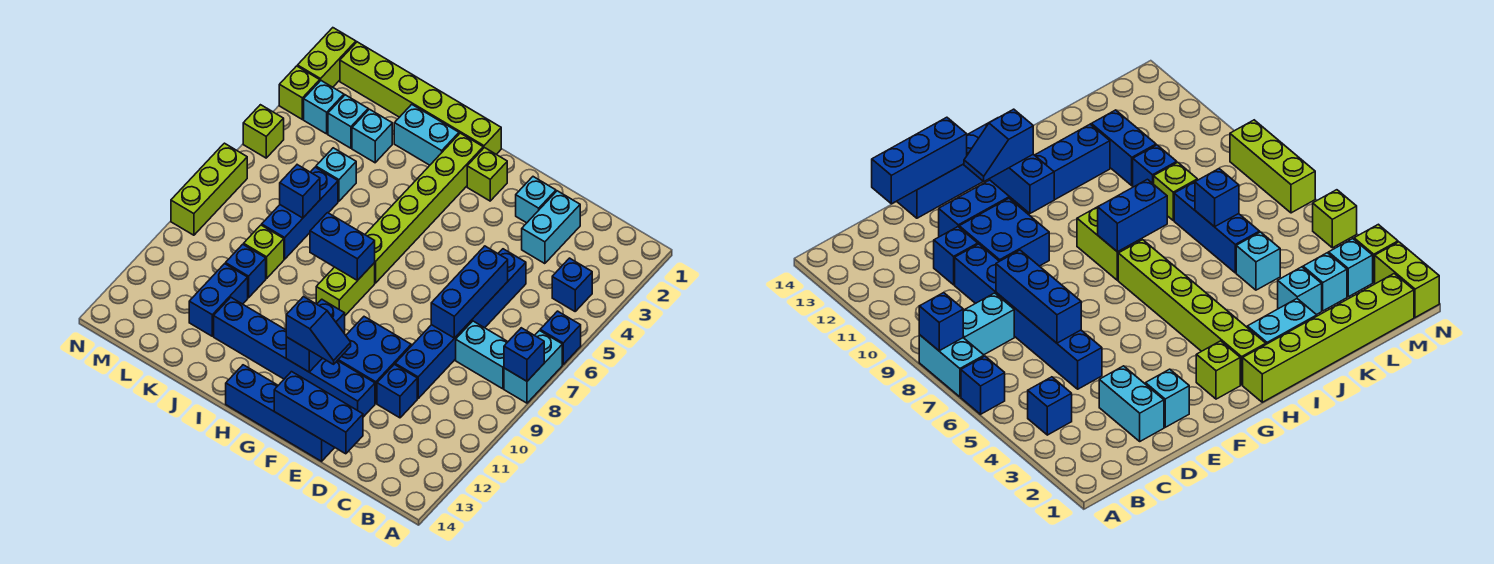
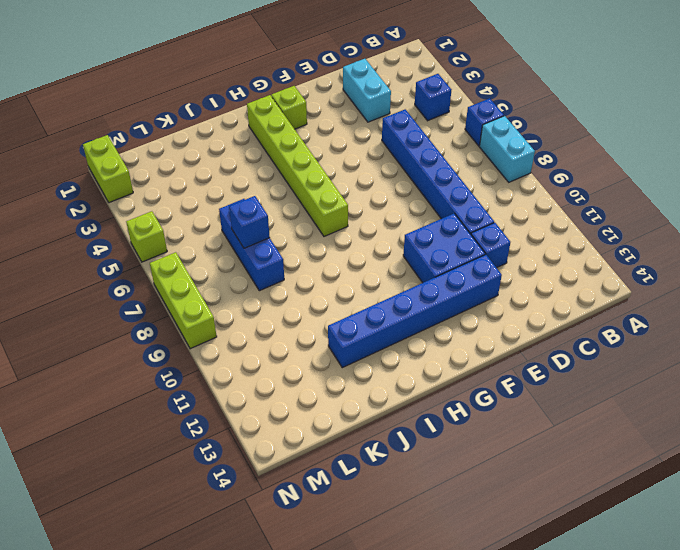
none -> cyan brick B8:C8 level 1
none -> cyan brick E2 level 1
none -> blue brick E14:H14 level 1
none -> lime brick H1:M1 level 1

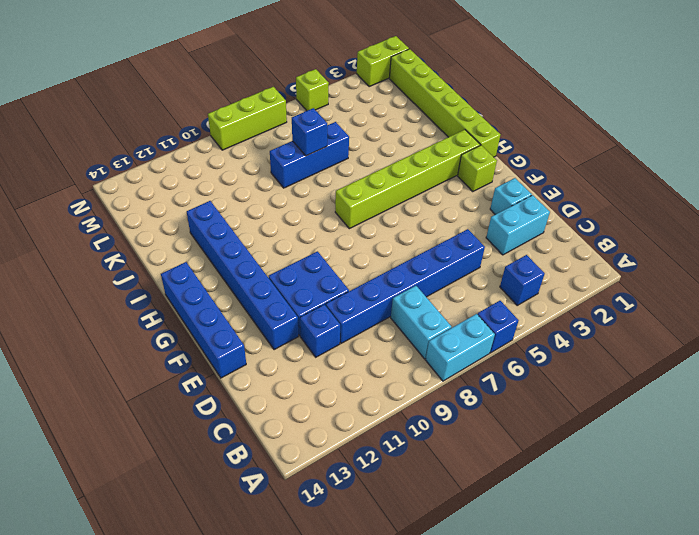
none -> lime brick H8:H9 level 1
none -> cyan brick I2:J2 level 1
none -> cyan brick K3 level 1
none -> cyan brick K5 level 1

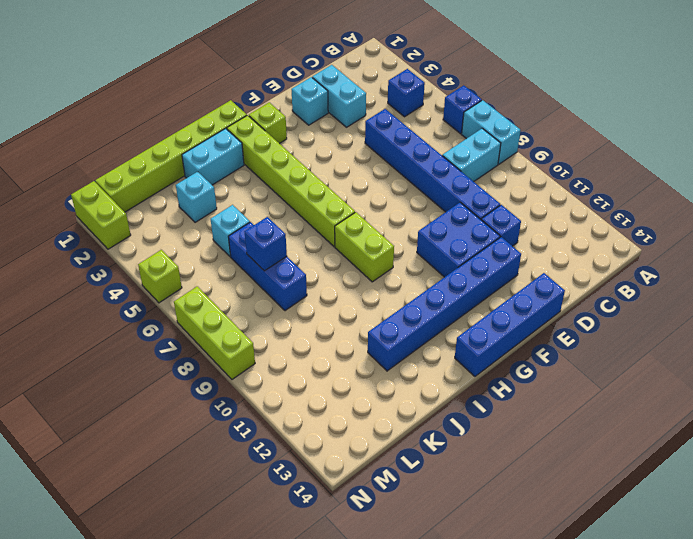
none -> lime brick K9 level 1
none -> blue brick K10 level 1
none -> blue brick K11:K12 level 1
none -> cyan brick L3 level 1

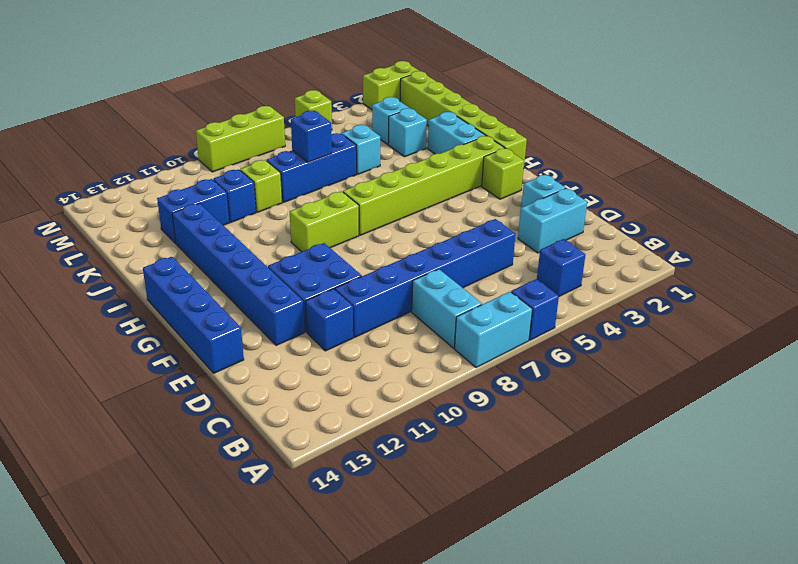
none -> cyan brick M3 level 1
none -> lime brick N3 level 1
none -> blue brick A8 level 2
none -> blue brick D6:D8 level 2

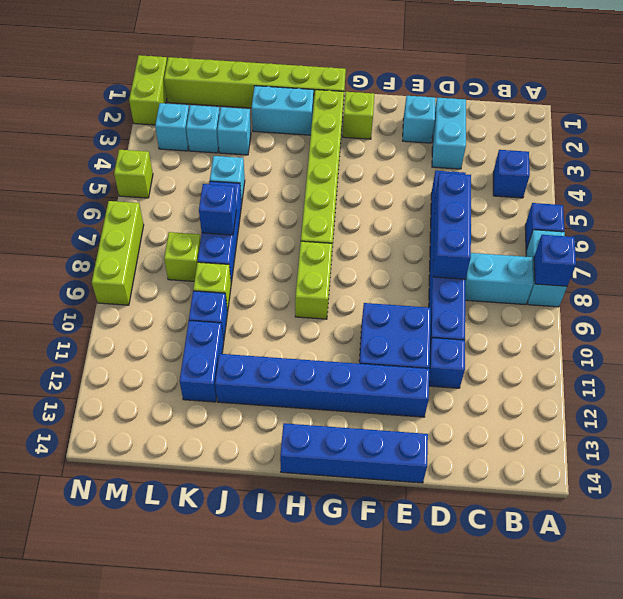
lime brick L8 level 1 -> lime brick N3 level 1
none -> blue brick D14:F14 level 2
none -> blue brick G11:G12 level 2
none -> blue brick H8:I8 level 2
none -> blue slope F12:G12 level 3 top G

